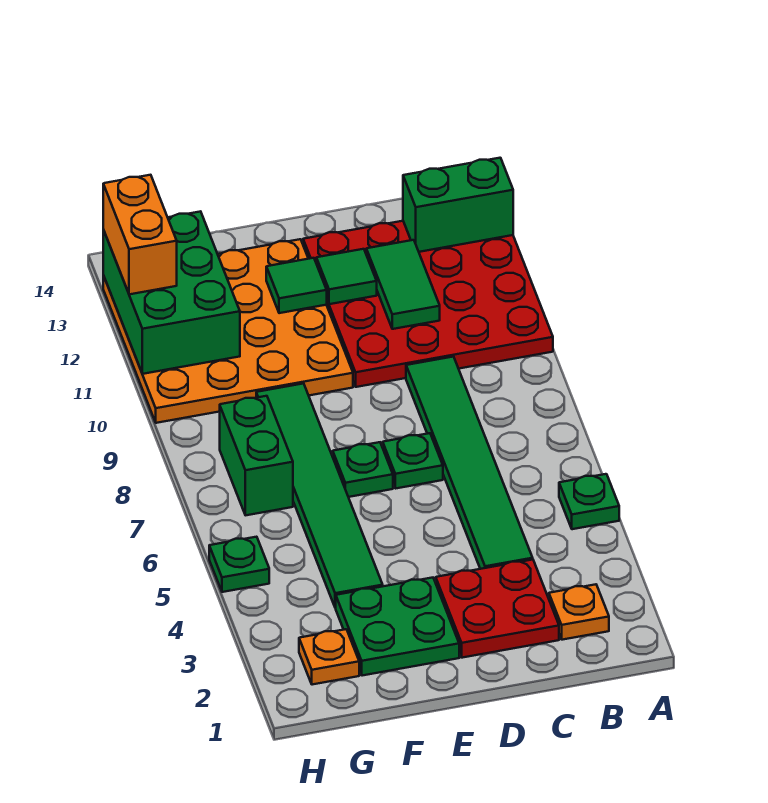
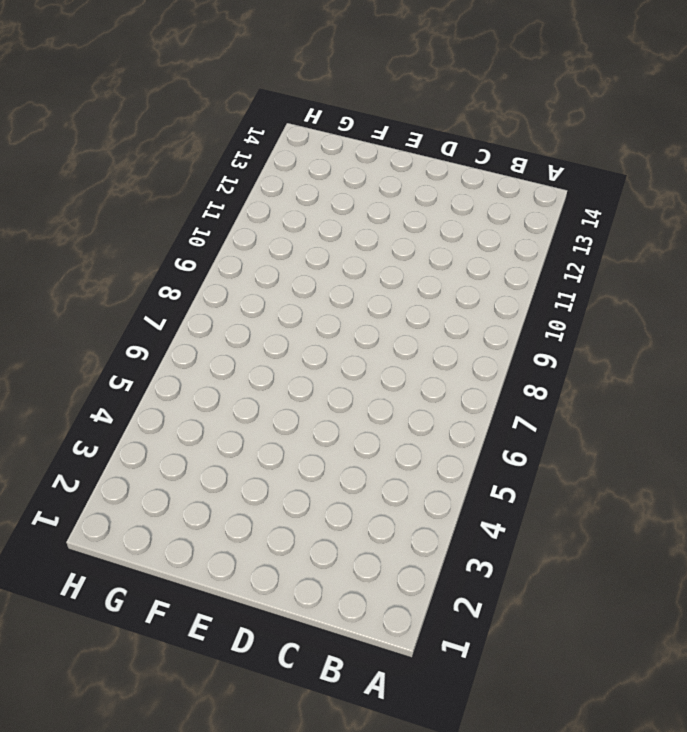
none -> green plate A5 level 1
none -> red plate A10:D13 level 1
none -> orange plate B2 level 1

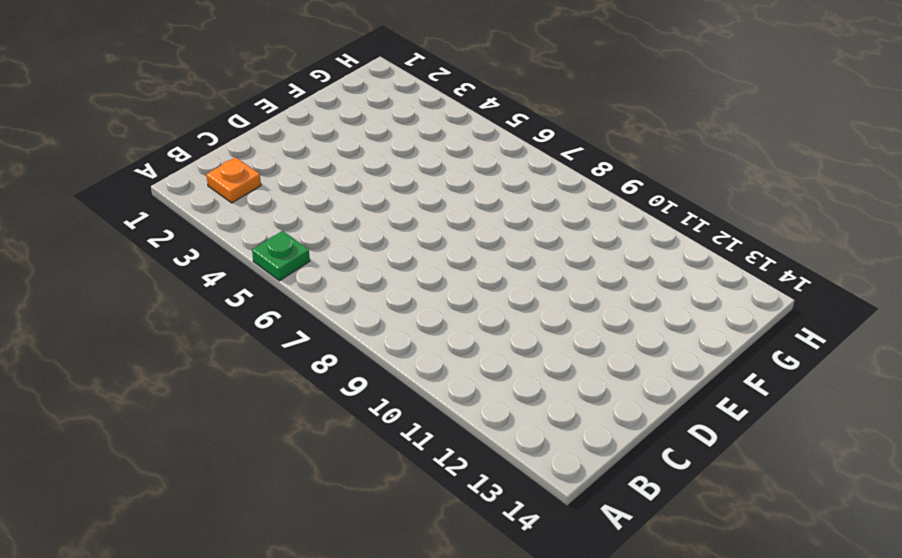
none -> red plate A10:D13 level 1
none -> red plate C2:D3 level 1
none -> green tile C4:C9 level 1

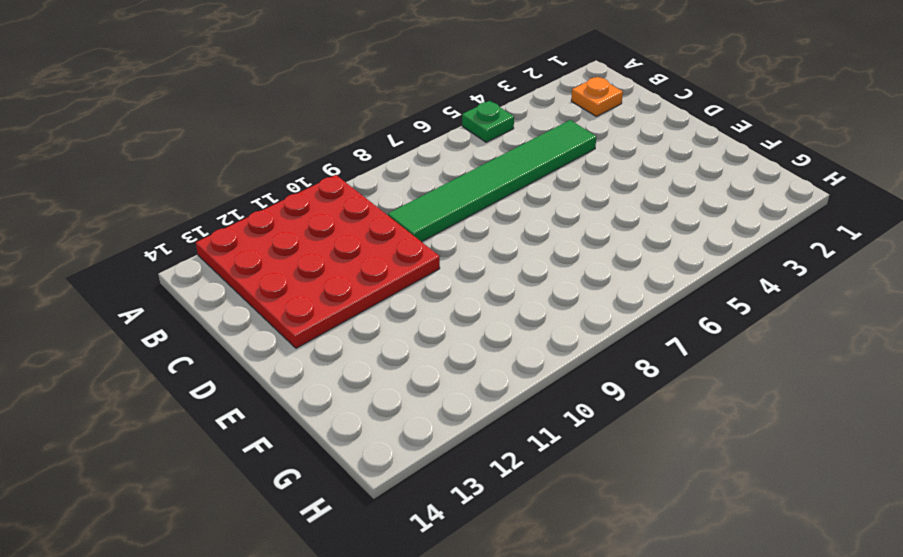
none -> red plate C2:D3 level 1
none -> green plate D7 level 1
none -> green plate E2:F3 level 1

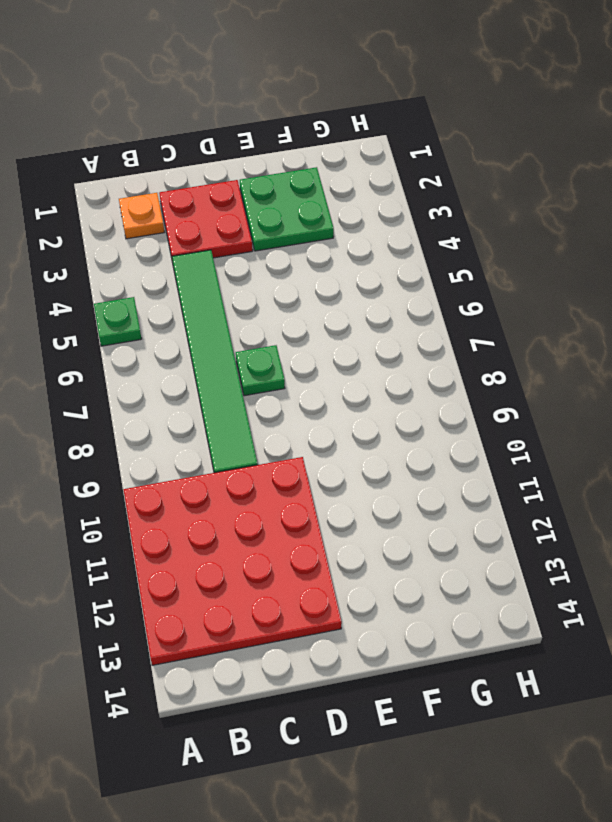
none -> green plate E7 level 1
none -> orange plate E10:H13 level 1
none -> green tile F4:F9 level 1

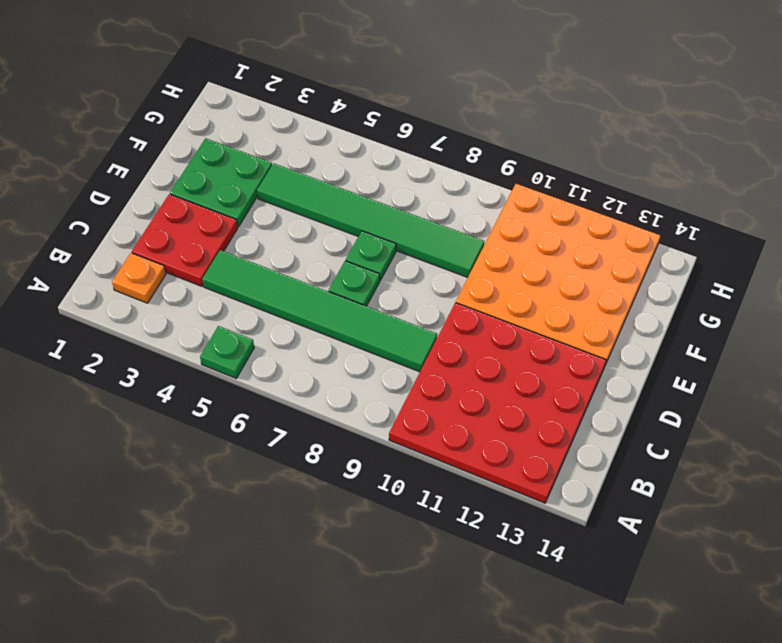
none -> orange plate G2 level 1
none -> green brick G7:G8 level 1
none -> green plate H5 level 1

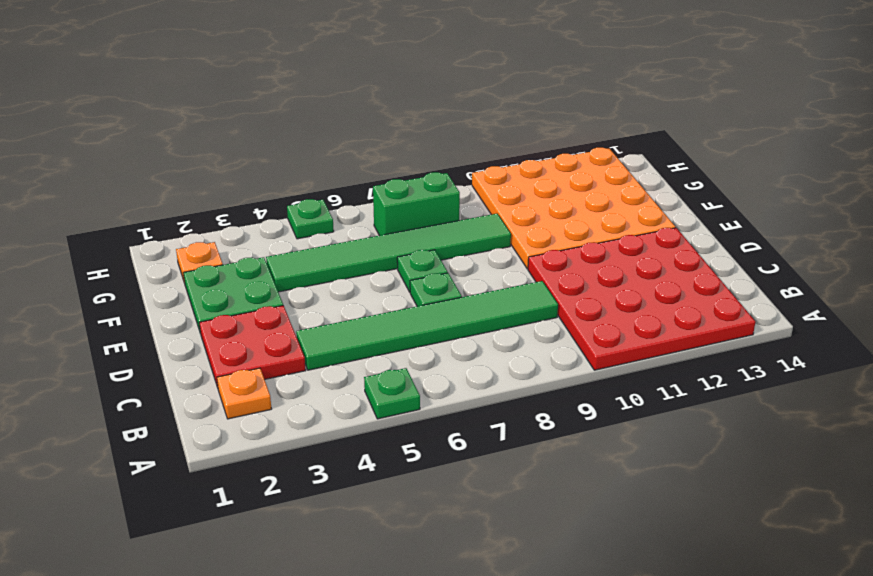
none -> green brick A13:B13 level 2
none -> green tile C11:C12 level 2
none -> green tile D12 level 2

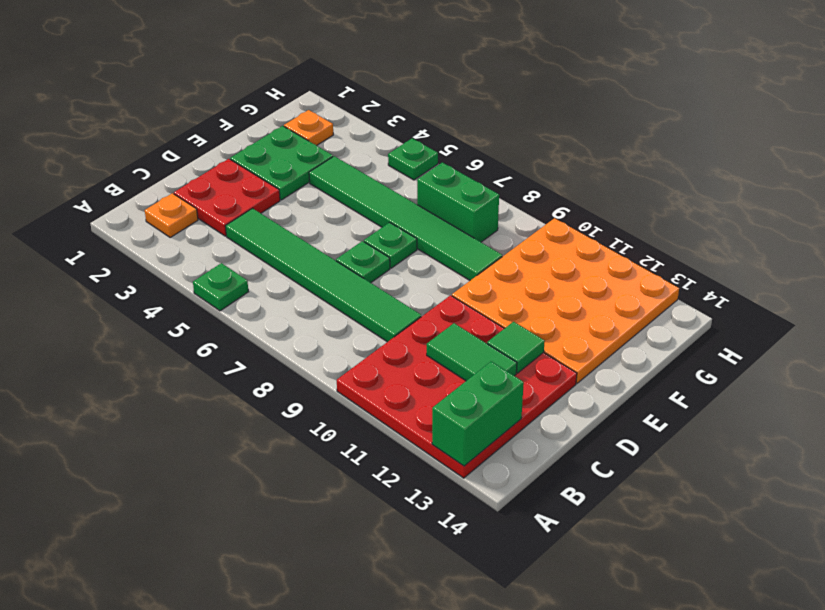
none -> green tile E12 level 2
none -> green brick G11:H13 level 2
none -> orange brick H12:H13 level 3

